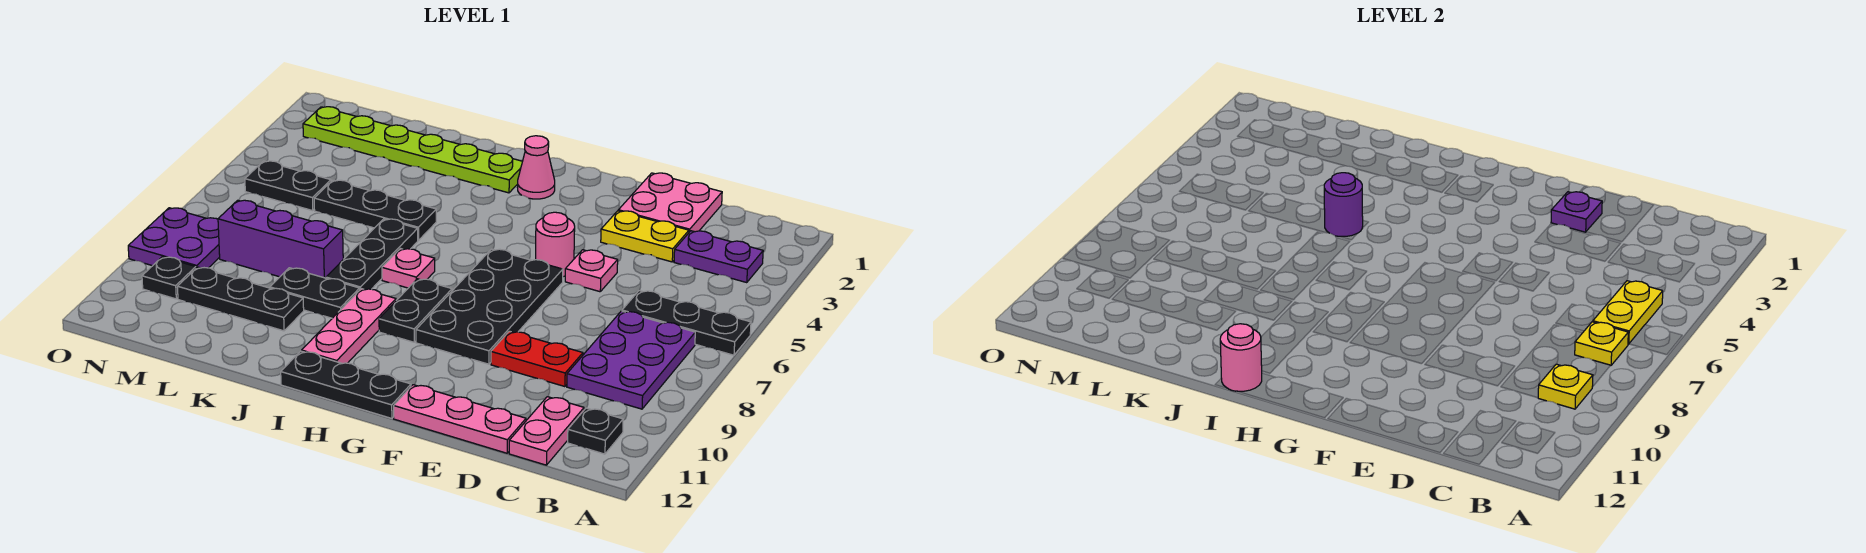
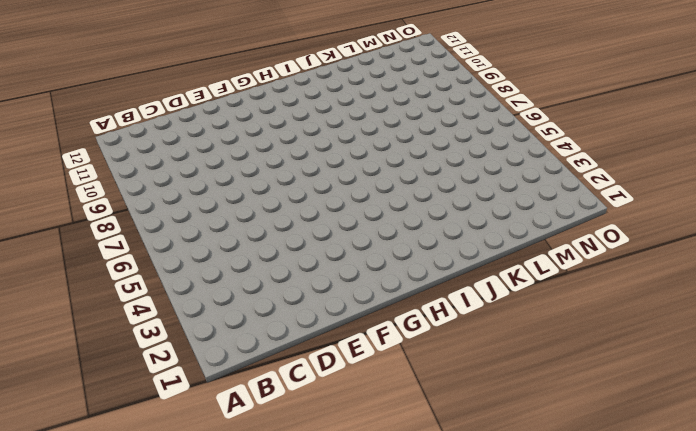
none -> black plate A6:C6 level 1
none -> purple plate B3:C3 level 1
none -> purple plate B7:C9 level 1
none -> black plate B11 level 1

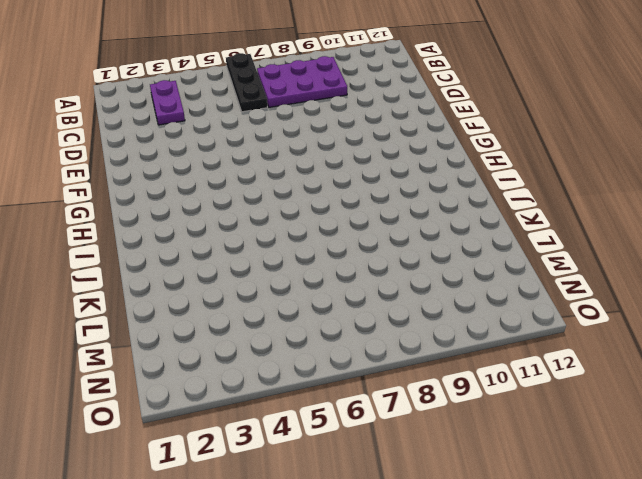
none -> black plate B11 level 1
none -> pink plate C11:C12 level 1
none -> pink plate D1:E2 level 1
none -> yellow plate D3:E3 level 1

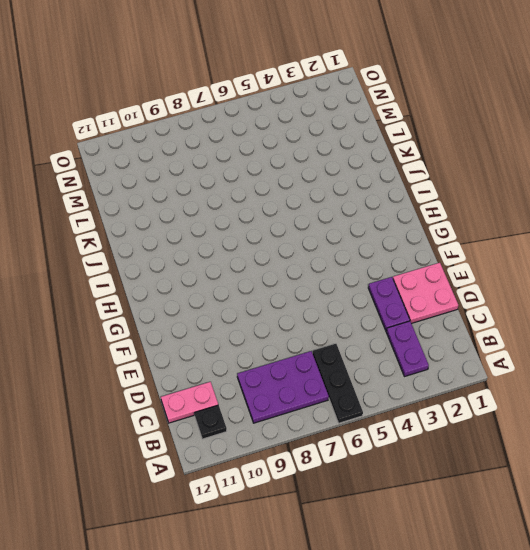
purple plate D3:E3 level 1 -> yellow plate D3:E3 level 1
none -> red plate D9:E9 level 1
none -> pink plate D12:F12 level 1
none -> pink plate E5 level 1
none -> pink round brick F5 level 1

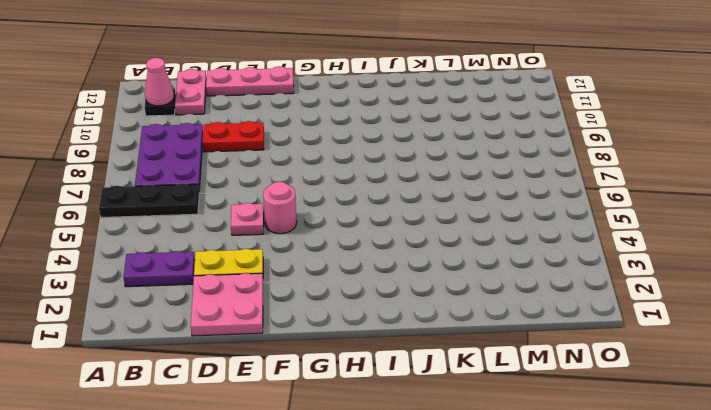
pink cone B11 level 2 -> pink cone H2 level 1
none -> black plate F6:G9 level 1
none -> black plate G12:I12 level 1
none -> black plate H8:H9 level 1
none -> lime plate I2:N2 level 1

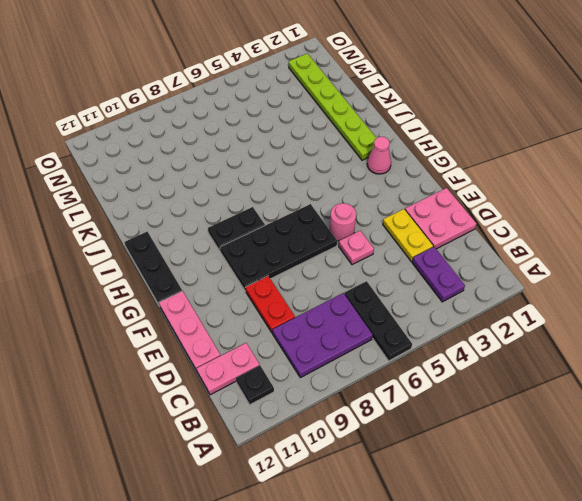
none -> pink plate I7 level 1
none -> pink plate I9:I11 level 1
none -> black plate J5:L5 level 1
none -> black plate J6:J8 level 1

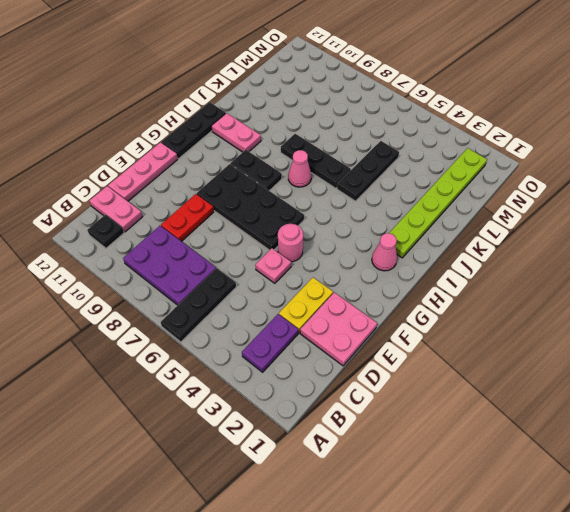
pink cone I7 level 1 -> pink plate I7 level 1
pink plate I10:I11 level 1 -> pink plate I9:I11 level 1
none -> black plate J9:K9 level 1
none -> purple brick K8:M8 level 1
none -> black plate K10:M10 level 1
none -> black plate M5:N5 level 1

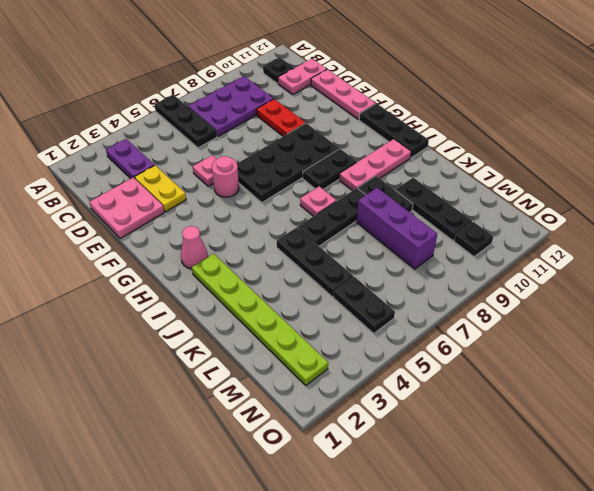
none -> purple plate N8:O9 level 1
none -> yellow plate B5:B6 level 2
none -> yellow plate B7 level 2
none -> yellow plate B9 level 2

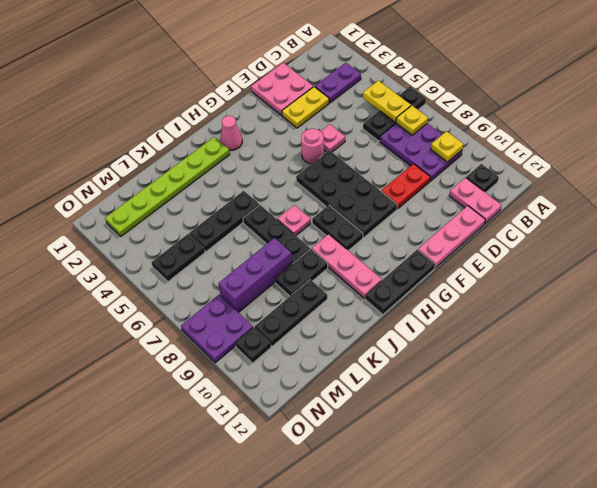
none -> purple plate E2 level 2
none -> pink round brick I12 level 2
none -> purple round brick J5 level 2

